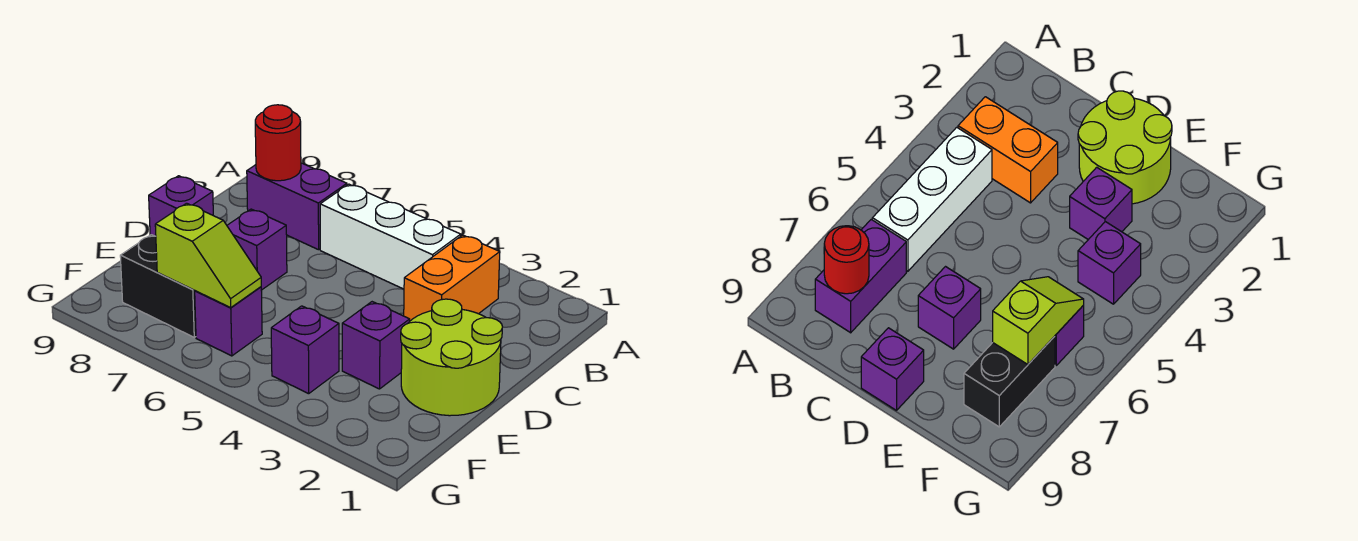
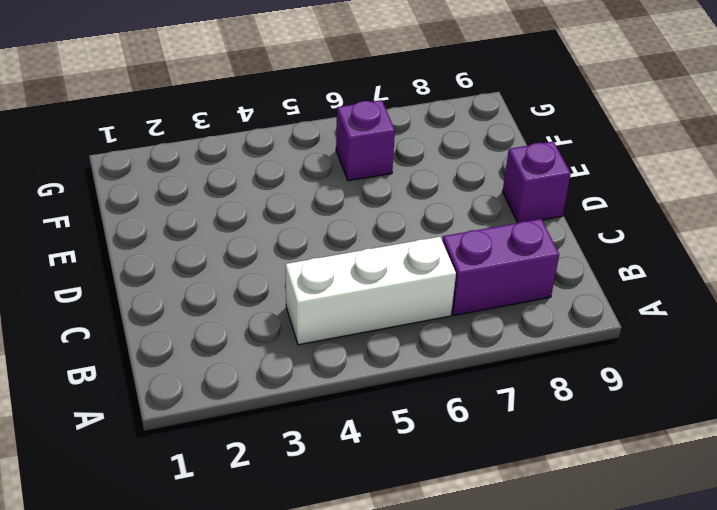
none -> orange brick B3:C3 level 1
none -> lime round brick D1:E2 level 1
none -> purple brick D7 level 1

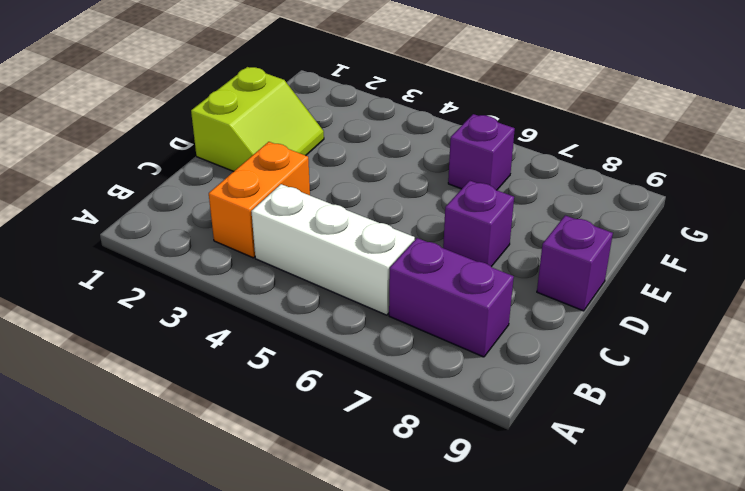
lime slope D1:E2 level 1 top 1 -> lime round brick D1:E2 level 1
none -> purple brick E3 level 1
none -> purple brick F4 level 1
none -> black brick F7:F8 level 1

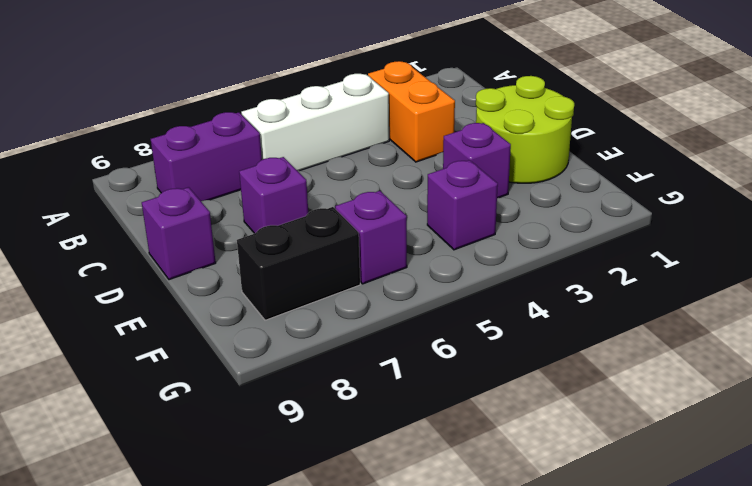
none -> red round brick B8 level 2
none -> lime slope F6:F7 level 2 top 7

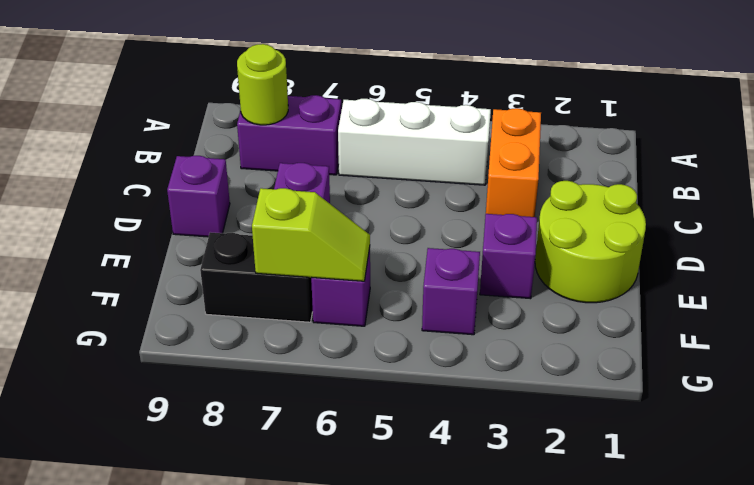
lime round brick B8 level 2 -> red round brick B8 level 2

